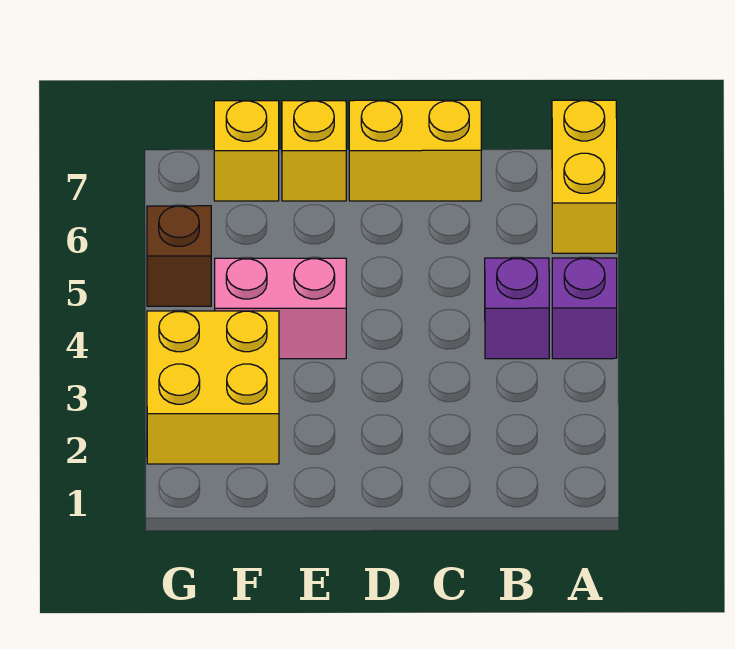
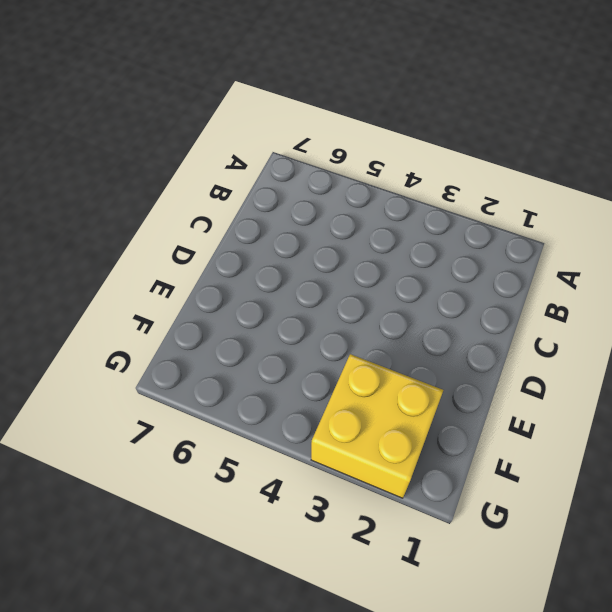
none -> purple brick A4 level 1
none -> yellow brick A6:A7 level 1

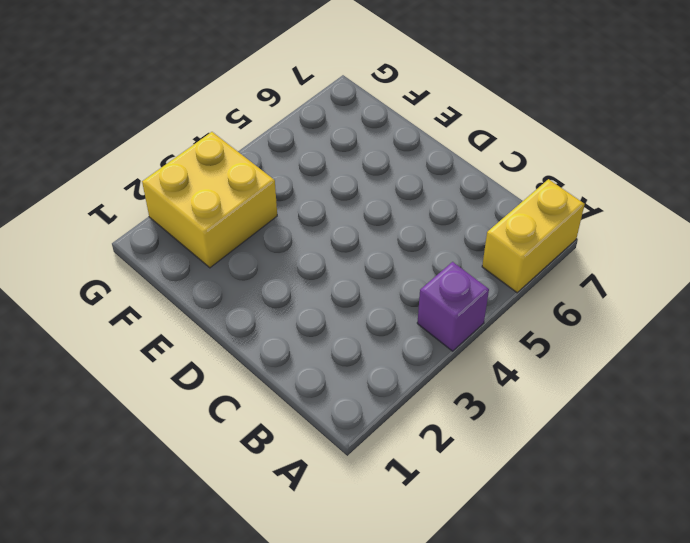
none -> purple brick B4 level 1
none -> yellow brick C7:D7 level 1

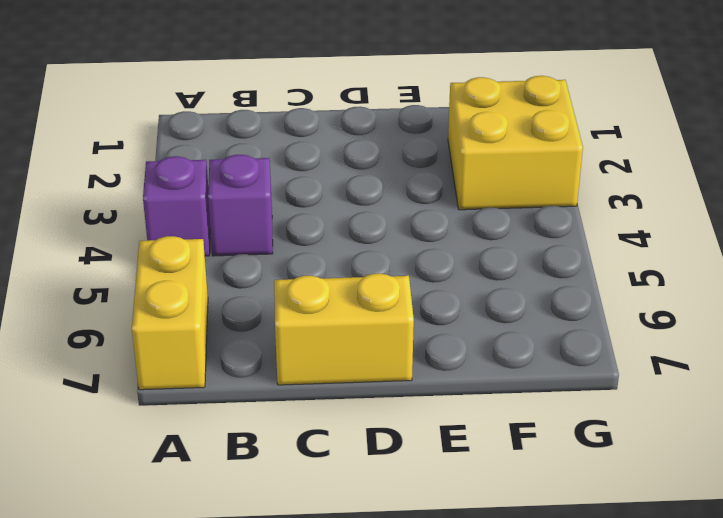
none -> pink brick E4:F4 level 1
none -> yellow brick E7 level 1

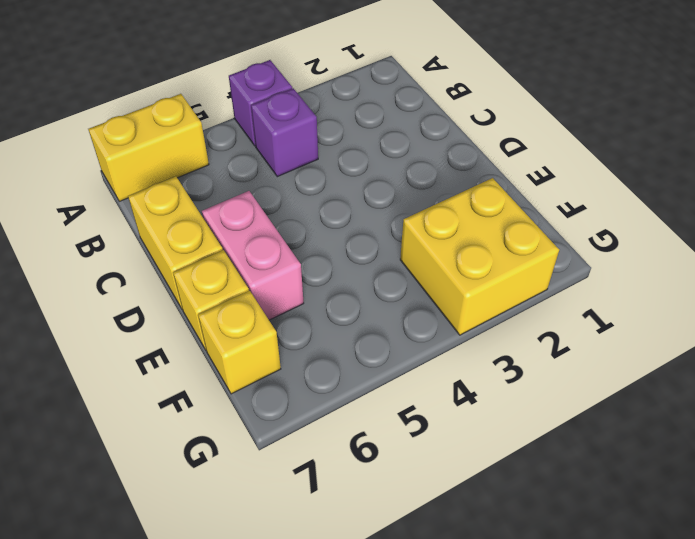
pink brick D6:E6 level 1 -> pink brick E4:F4 level 1
none -> brown brick G5 level 1

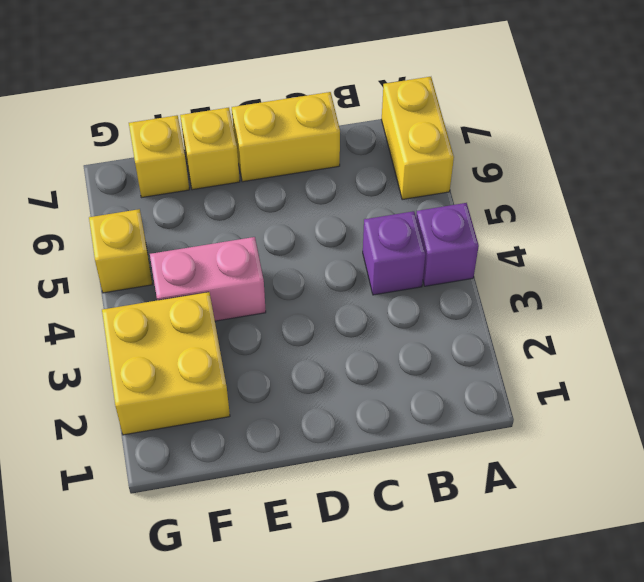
yellow brick G5 level 1 -> brown brick G5 level 1

